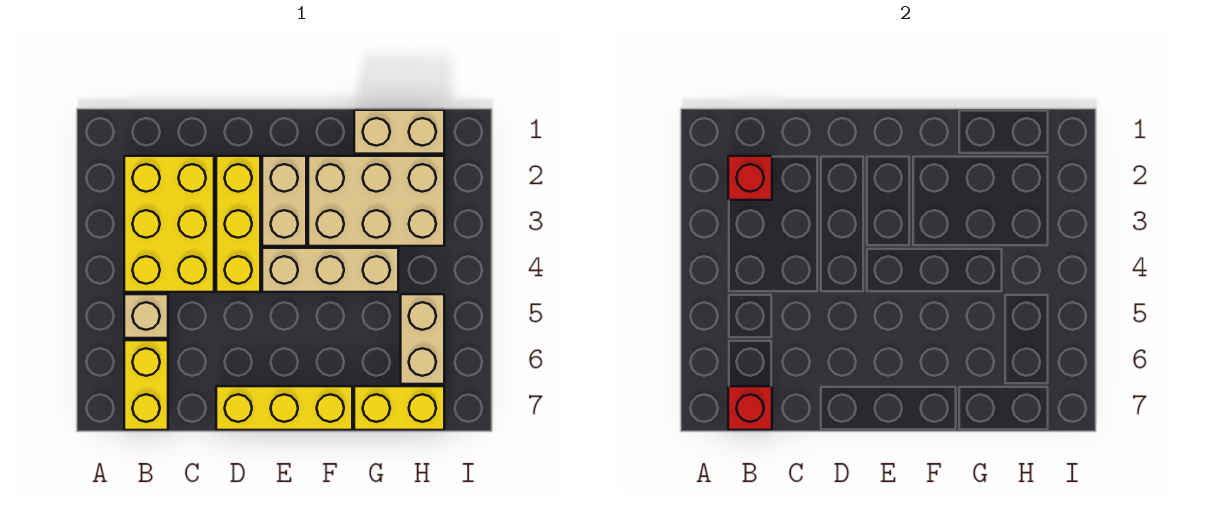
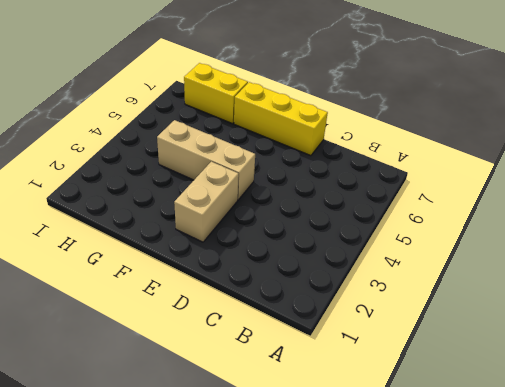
none -> yellow brick B2:C4 level 1
none -> tan brick B5 level 1
none -> yellow brick B6:B7 level 1

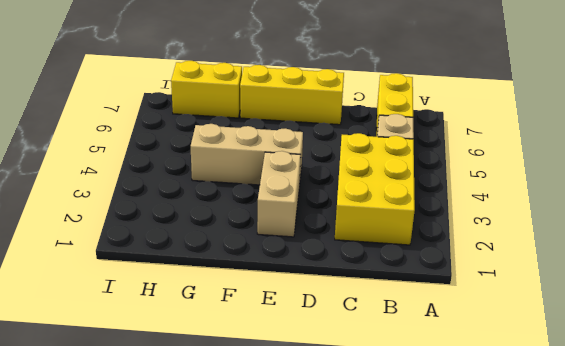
none -> yellow brick D2:D4 level 1
none -> tan brick F2:H3 level 1
none -> tan brick G1:H1 level 1

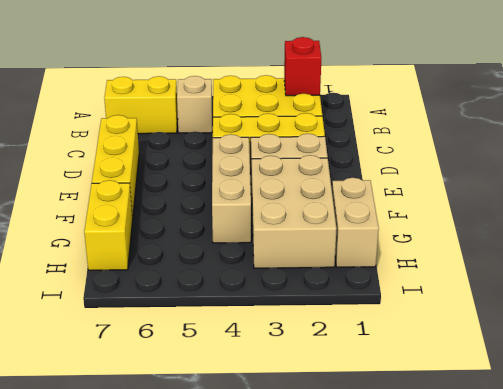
none -> tan brick H5:H6 level 1
none -> red brick B7 level 2

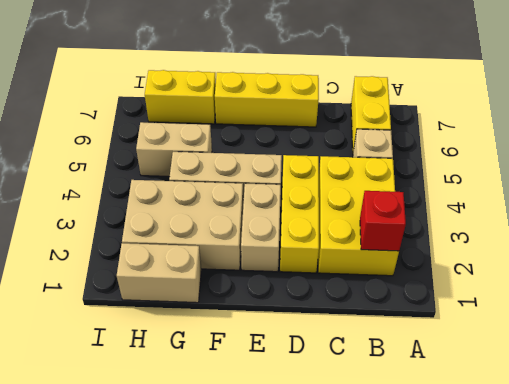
tan brick G5:H5 level 1 -> tan brick H5:H6 level 1
none -> red brick B7 level 2

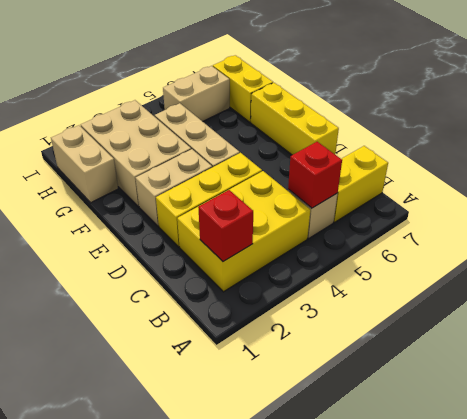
red brick B5 level 2 -> red brick B7 level 2

